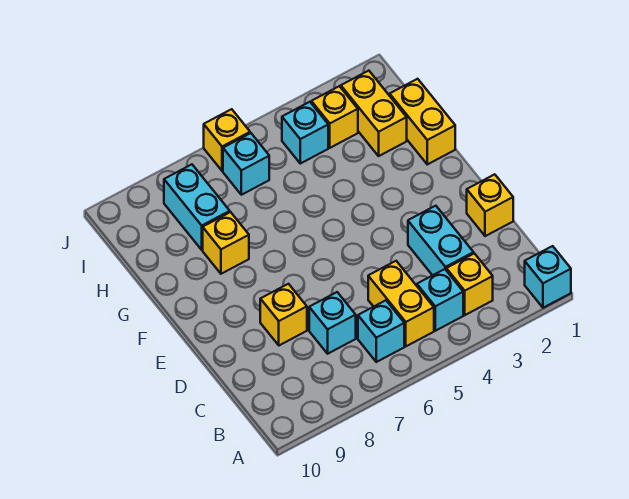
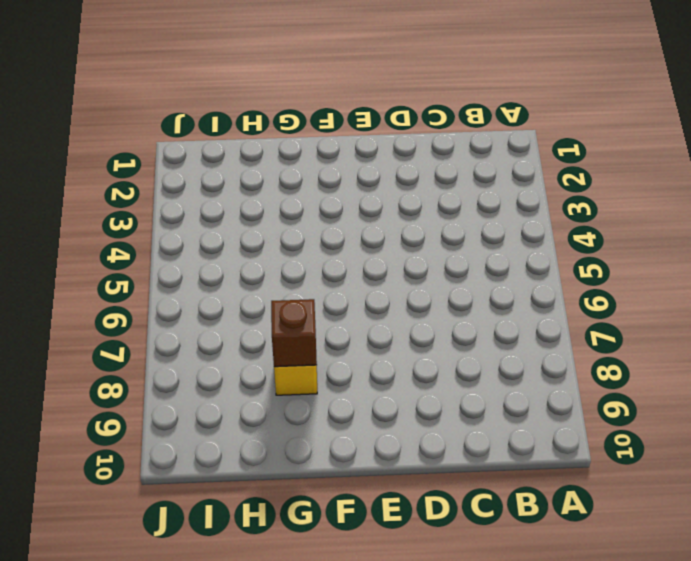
brown brick G8 level 2 -> none
none -> cyan brick A1 level 1
none -> yellow brick B3 level 1
none -> cyan brick B4 level 1

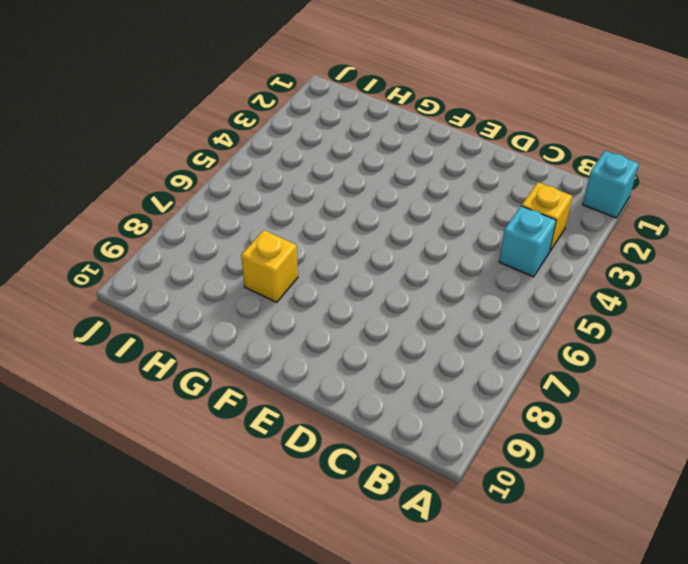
none -> yellow brick B5:C5 level 1
none -> cyan brick B6 level 1
none -> cyan brick C3:D3 level 1

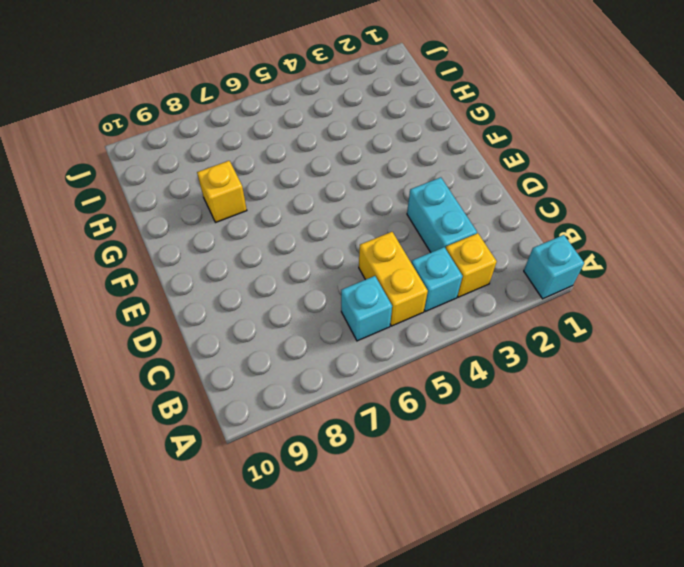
none -> cyan brick C7 level 1
none -> yellow brick D1 level 1
none -> yellow brick D8 level 1

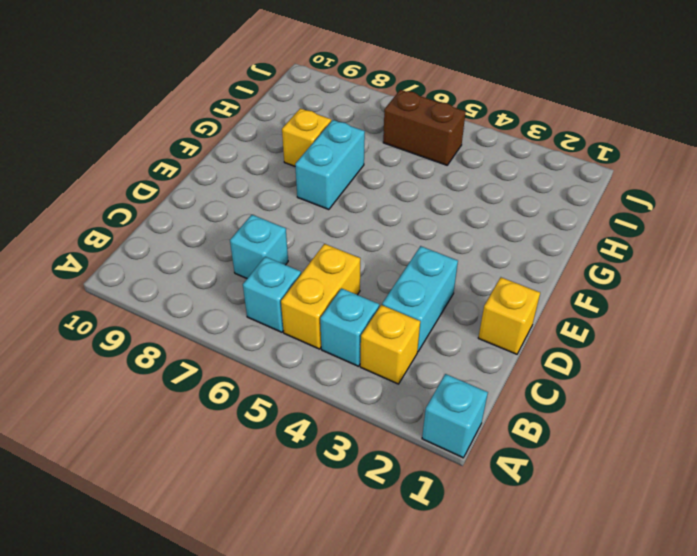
cyan brick F7:G7 level 1 -> cyan brick H8:I8 level 1
brown brick I5:I6 level 1 -> cyan brick I6 level 1
none -> yellow brick D8 level 1
none -> yellow brick G1:H1 level 1
none -> yellow brick H2:I2 level 1

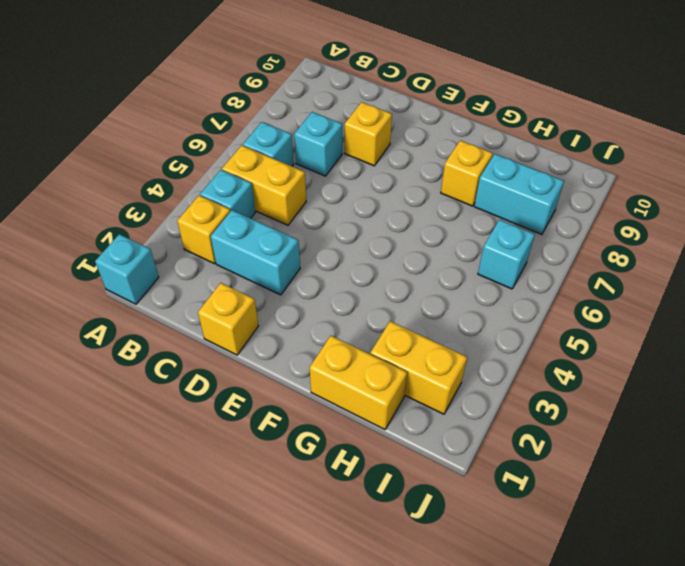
none -> yellow brick I3 level 1
none -> cyan brick I4 level 1
none -> yellow brick J6 level 1

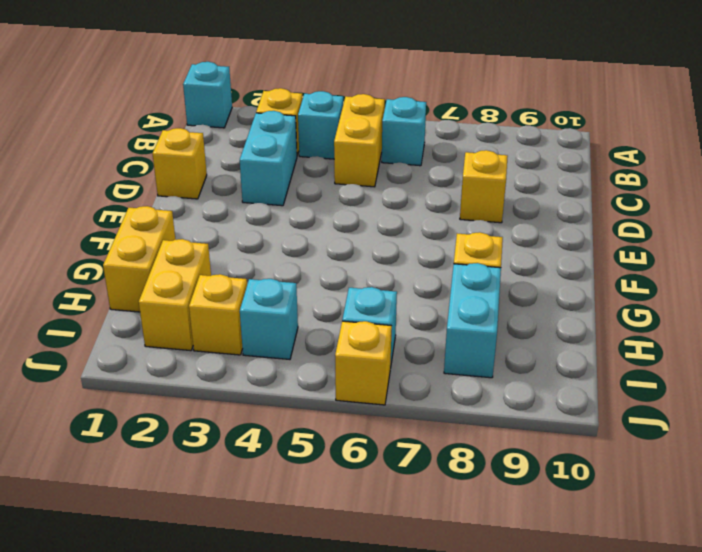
none -> cyan brick C7 level 1

